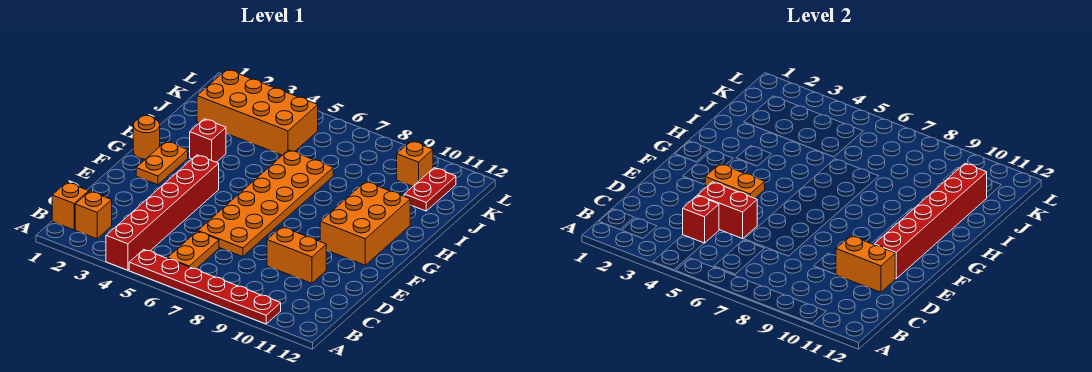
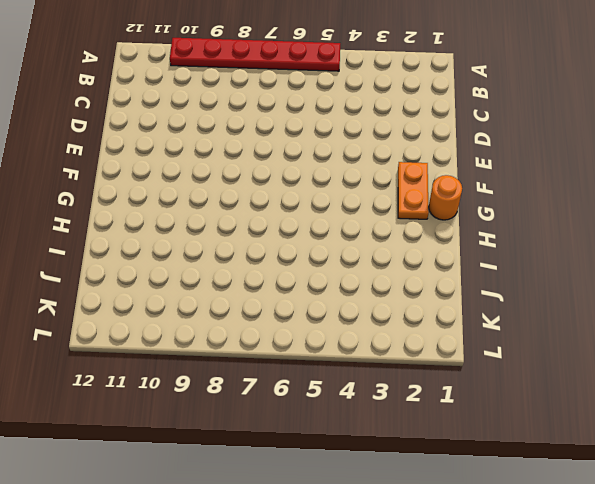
none -> red brick A4:F4 level 1
none -> orange brick B1 level 1
none -> orange brick B2 level 1

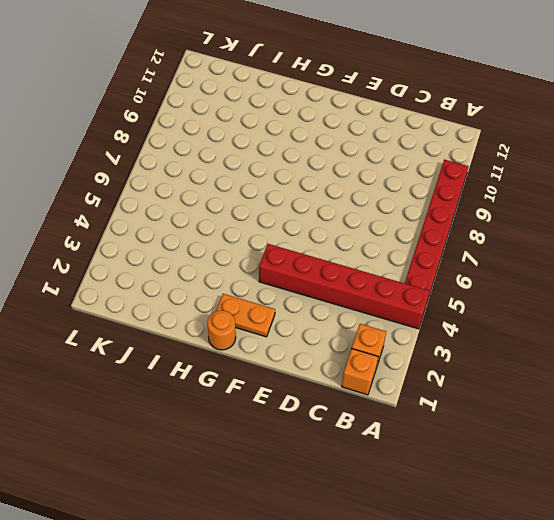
none -> orange plate B6:C6 level 1
none -> orange plate D6:I7 level 1
none -> orange brick D9:D10 level 1

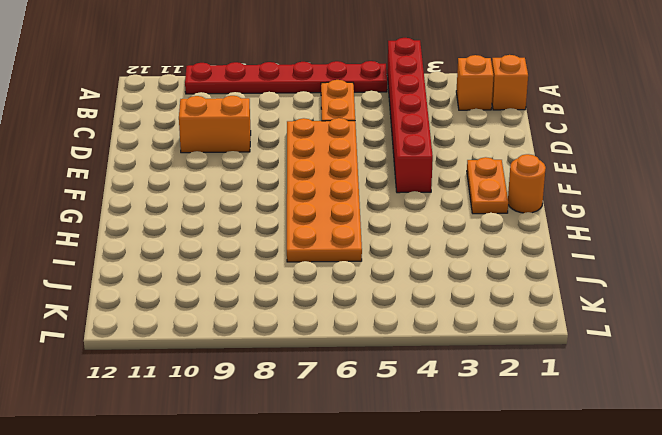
none -> orange brick F10:H11 level 1
none -> red brick H3 level 1
none -> orange brick J2:K5 level 1

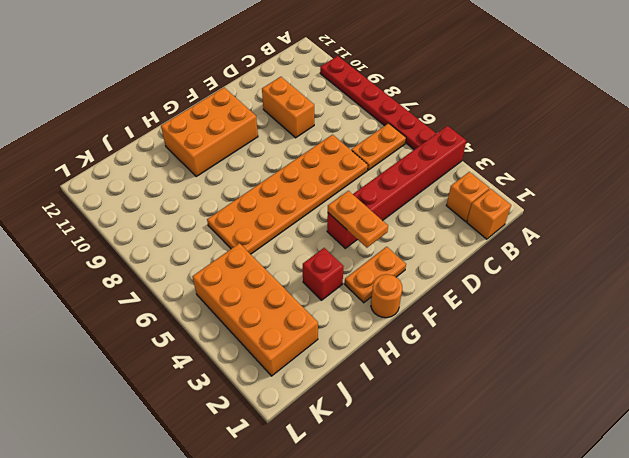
none -> red plate J11:K11 level 1
none -> orange brick K10 level 1
none -> red brick C4 level 2

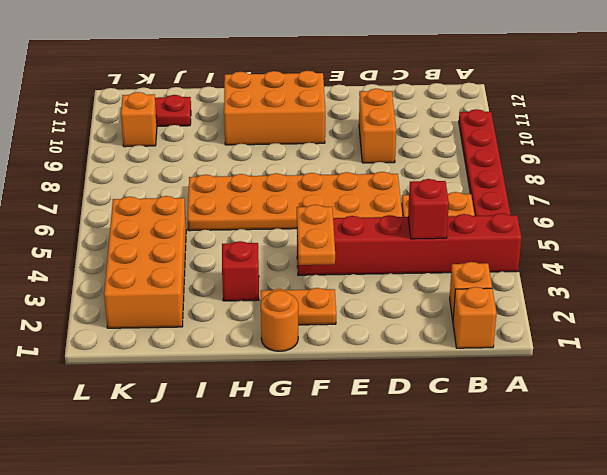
none -> red brick D4:D5 level 2
none -> orange brick D10:D11 level 2
none -> red brick E11:J11 level 2

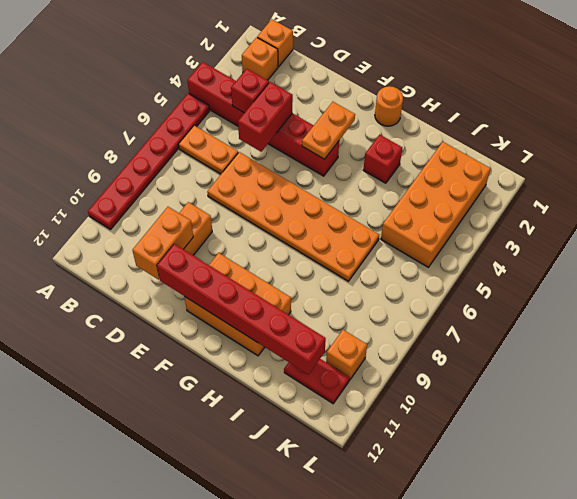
none -> orange plate F2:G2 level 1

